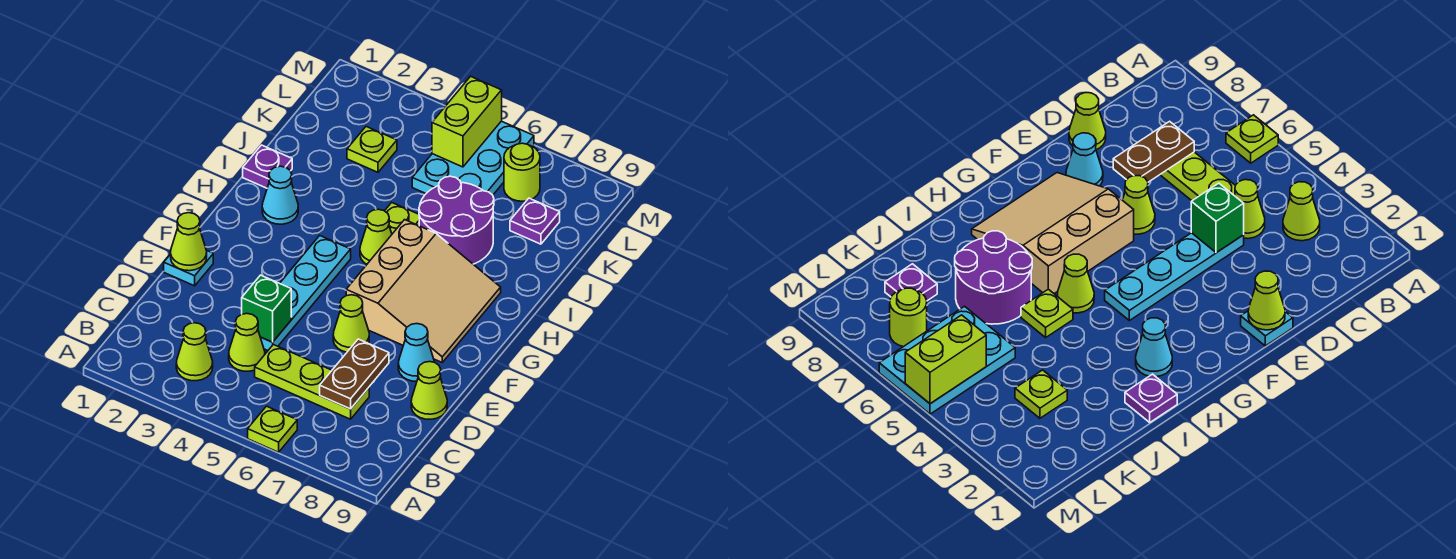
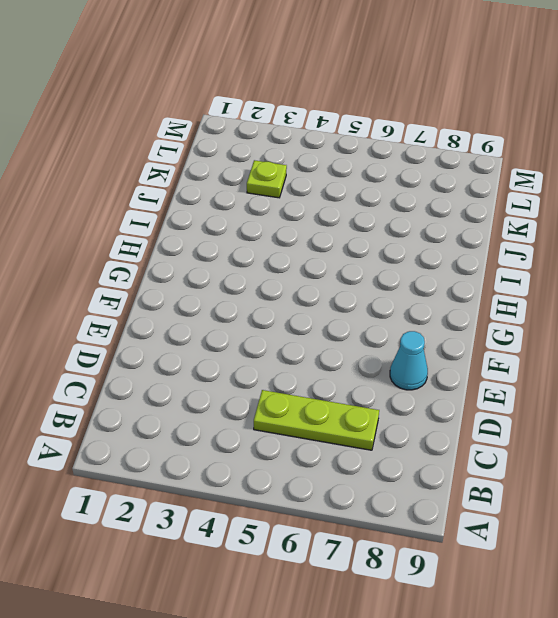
none -> lime plate A6 level 1
none -> lime cone B3 level 1
none -> lime cone C4 level 1

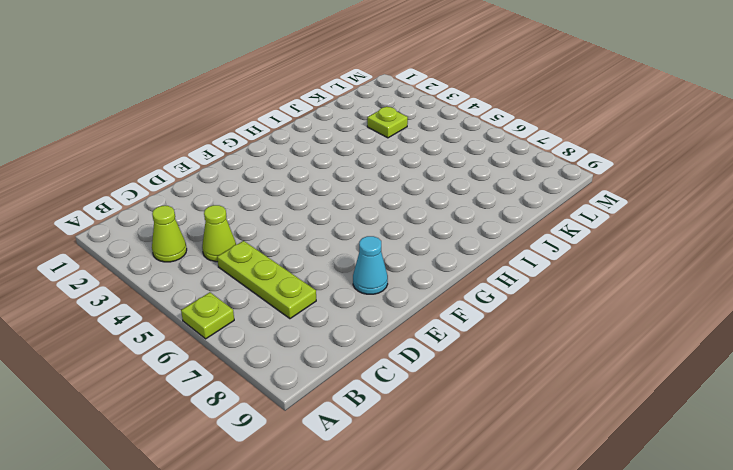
none -> cyan plate D4:G4 level 1
none -> lime cone D9 level 1
none -> cyan plate E1 level 1

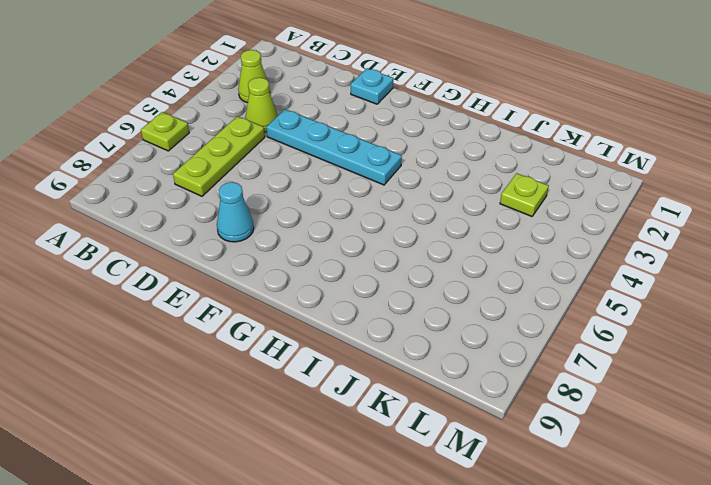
none -> lime cone D9 level 1
none -> lime cone E6 level 1
none -> tan slope F6:H8 level 1 top 6

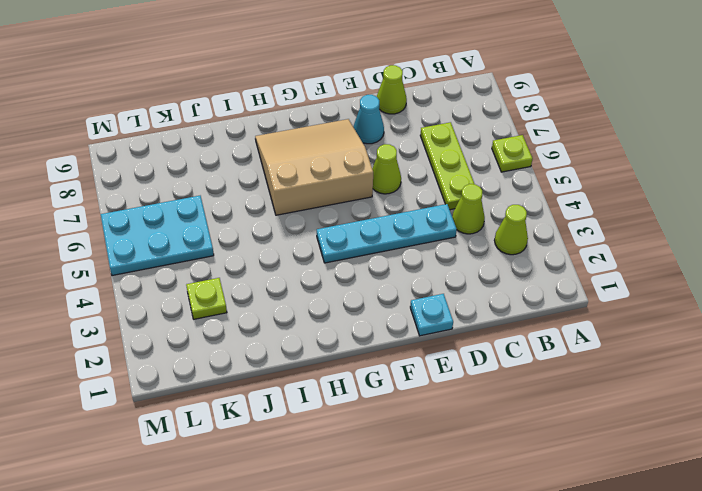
none -> cyan cone H2 level 1
none -> lime cone H5 level 1
none -> purple plate I1 level 1

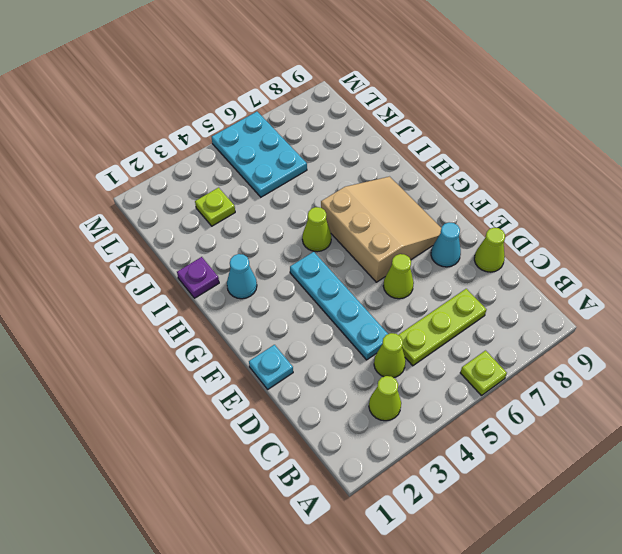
none -> lime plate I5 level 1
none -> purple round brick I6:J7 level 1
none -> purple plate K8 level 1

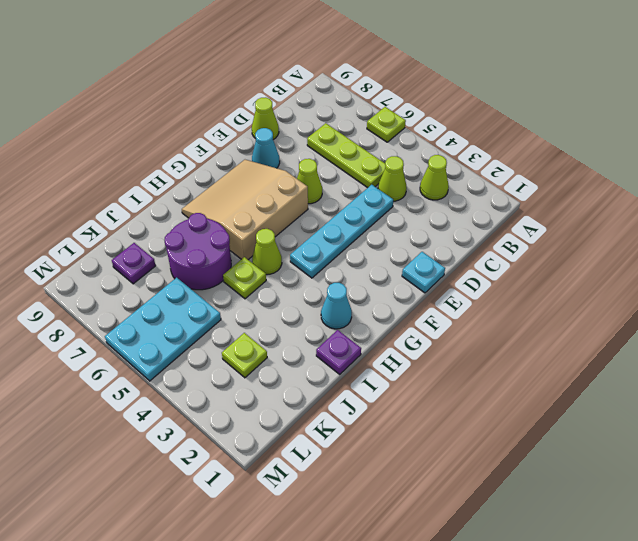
none -> lime round brick L7 level 1
none -> brown plate C7:D7 level 2
none -> green brick D4 level 2

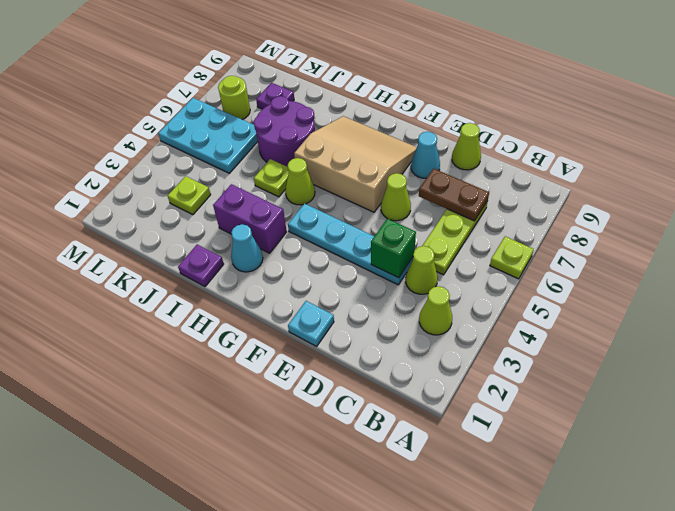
purple brick H3:I3 level 1 -> none
none -> lime cone E1 level 2
none -> lime brick L5:M5 level 2

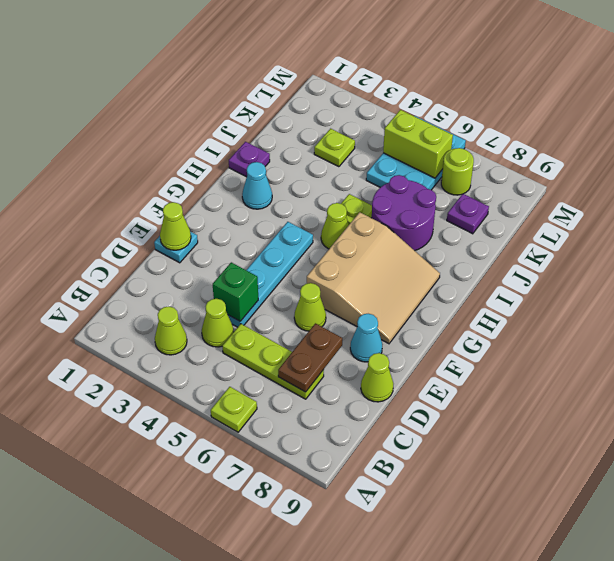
lime brick L5:L6 level 2 -> lime brick L5:M5 level 2

